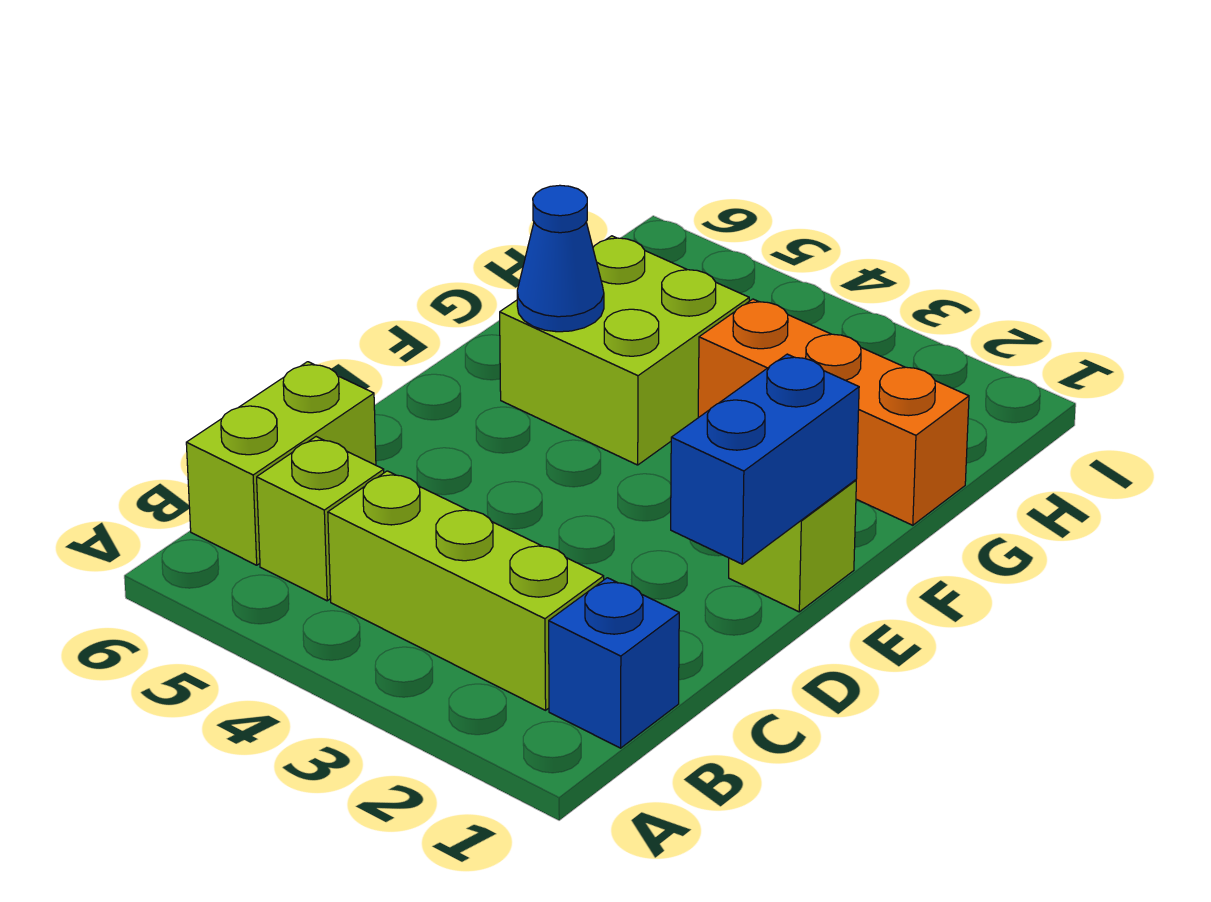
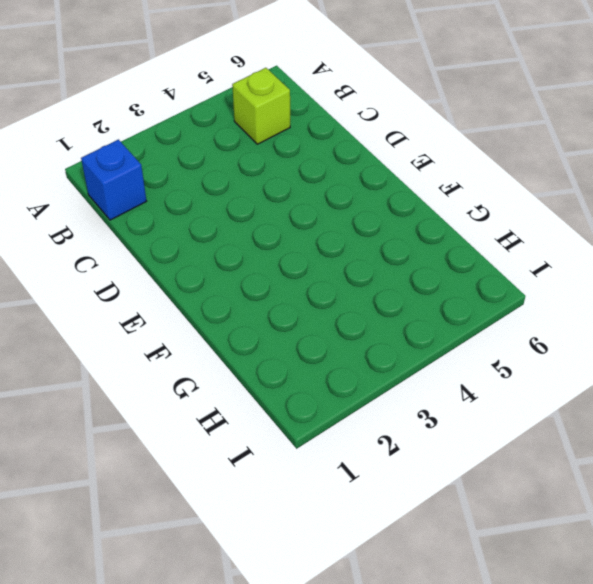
none -> lime brick B2:B4 level 1
none -> lime brick B6:C6 level 1

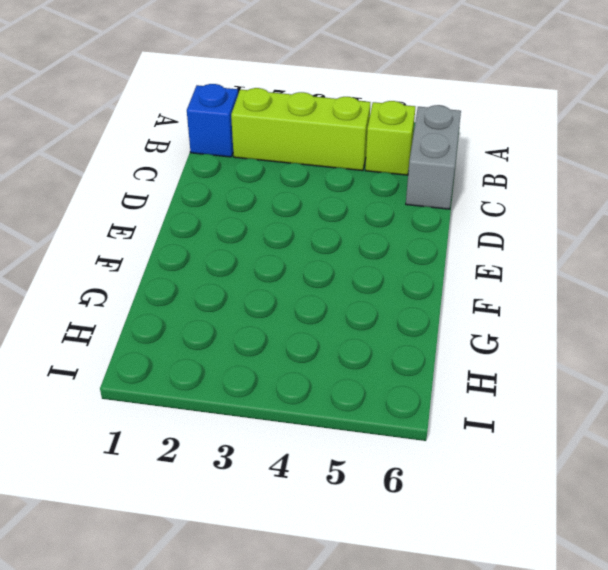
grey brick B6:C6 level 1 -> lime brick B6:C6 level 1
none -> lime brick E1 level 1
none -> lime brick F4:G5 level 1

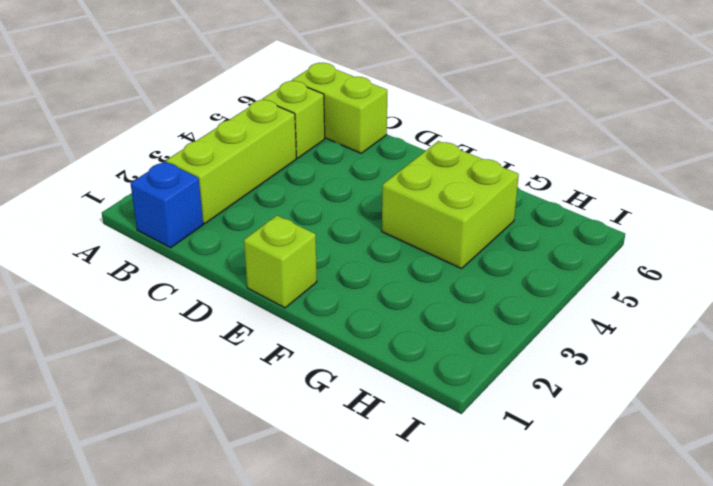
none -> orange brick G1:G3 level 1
none -> blue brick D1:E1 level 2

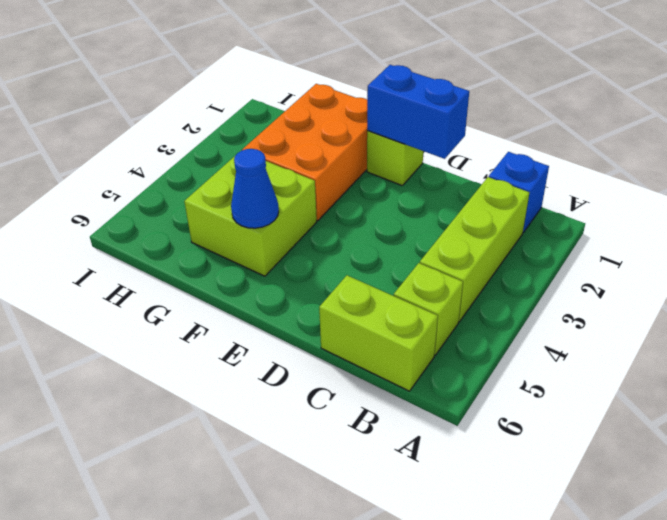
orange brick F1:G3 level 1 -> orange brick G1:G3 level 1

